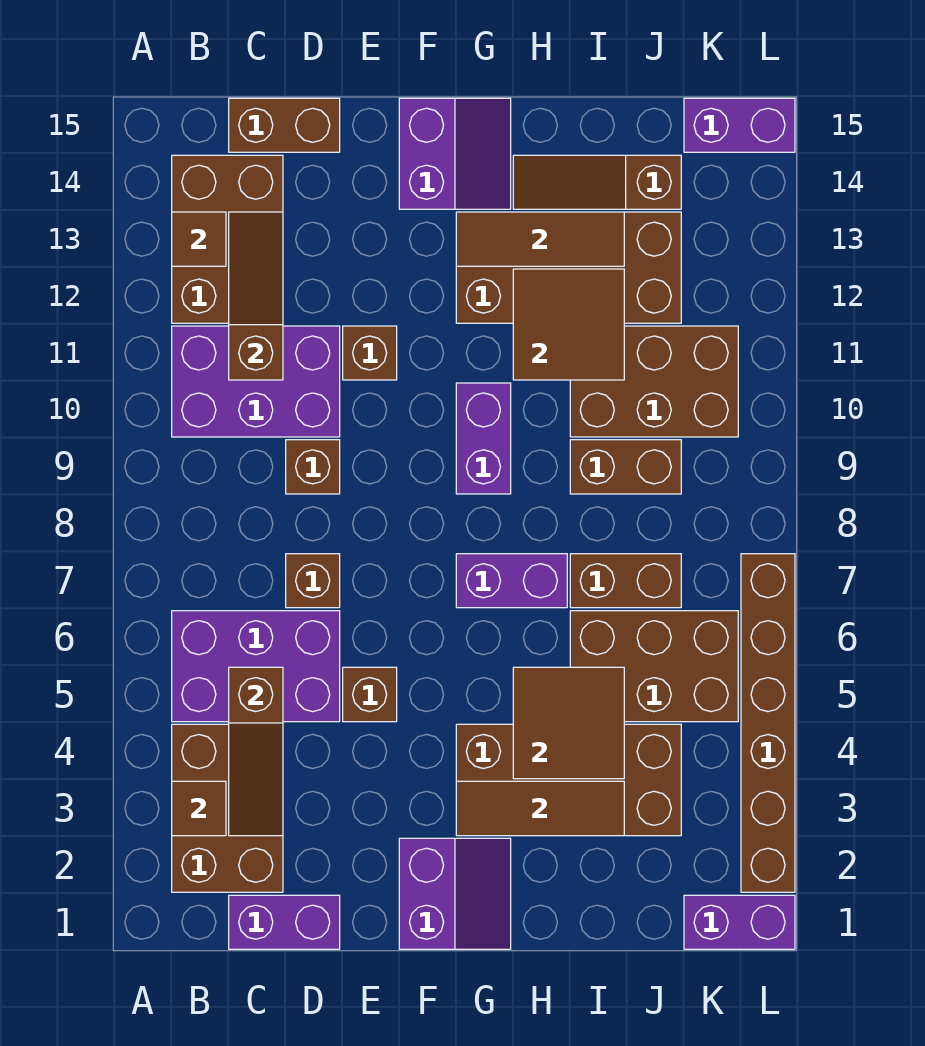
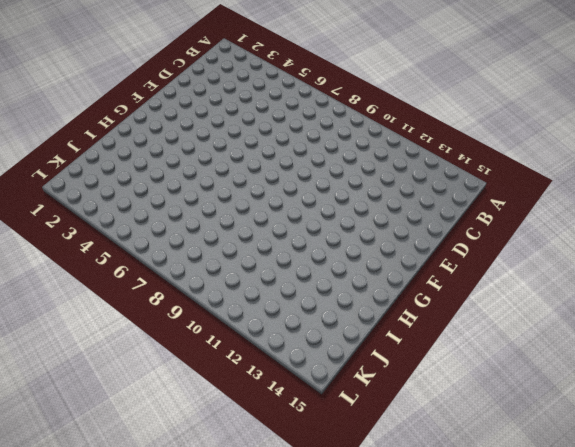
none -> brown brick B2:C4 level 1
none -> purple brick B5:D6 level 1
none -> purple brick B10:D11 level 1
none -> brown brick B12:C14 level 1

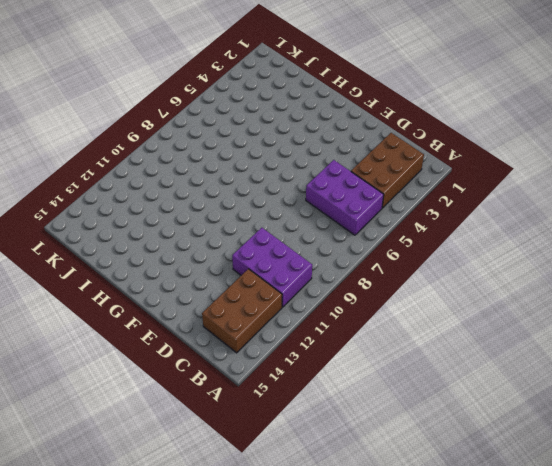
none -> purple brick C1:D1 level 1
none -> brown brick C15:D15 level 1
none -> brown brick D7 level 1
none -> brown brick D9 level 1

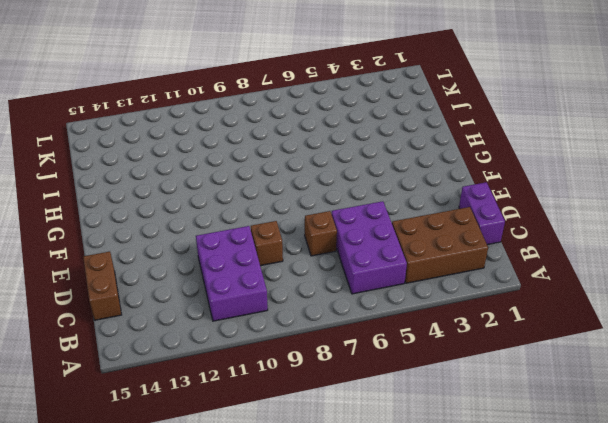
none -> brown brick B12:C14 level 1
none -> brown brick E5 level 1
none -> brown brick E11 level 1
none -> purple slope F1:G2 level 1 top F

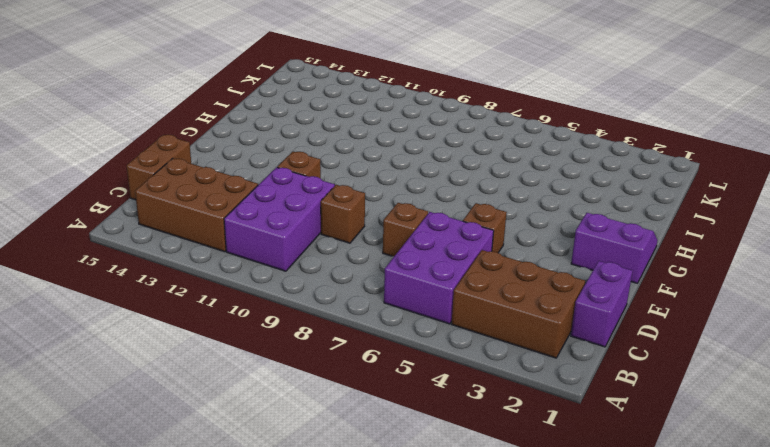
none -> purple slope F14:G15 level 1 top F
none -> brown brick G3:J4 level 1
none -> purple brick G7:H7 level 1
none -> purple brick G9:G10 level 1

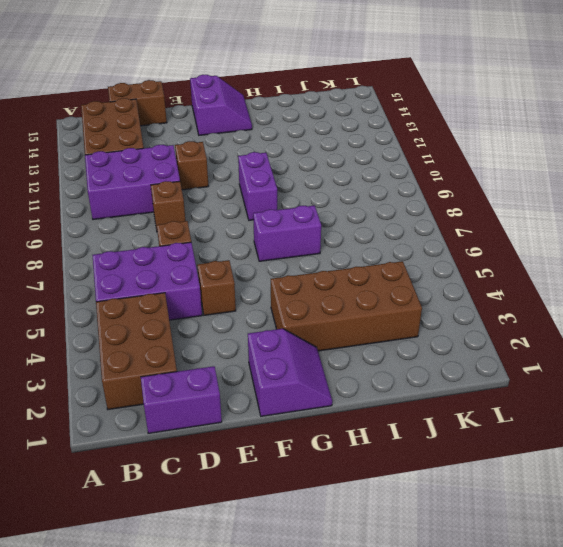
none -> brown brick G12:J13 level 1
none -> brown slope H14:J14 level 1 top J
none -> brown brick I5:K6 level 1
none -> brown brick I7:J7 level 1

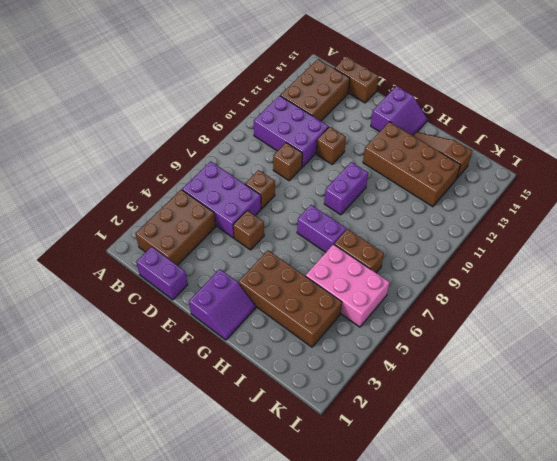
pink brick I5:K6 level 1 -> brown brick I5:K6 level 1
none -> brown brick I9:J9 level 1
none -> brown brick I10:K11 level 1
none -> purple brick K1:L1 level 1
none -> purple brick K15:L15 level 1

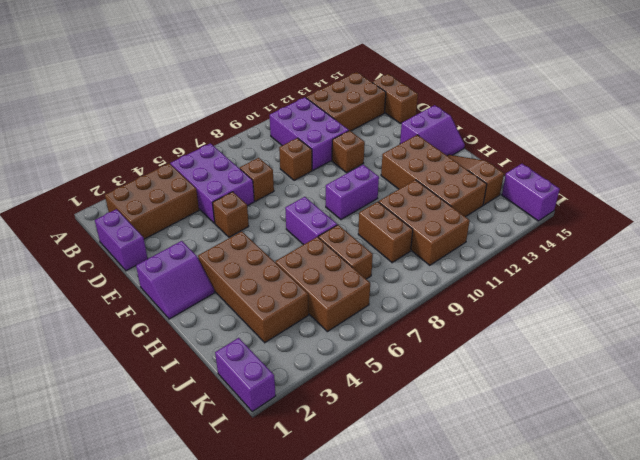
none -> brown brick L2:L7 level 1
none -> brown tile B3 level 2
none -> brown tile B13 level 2
none -> brown slope C3:C5 level 2 top 5

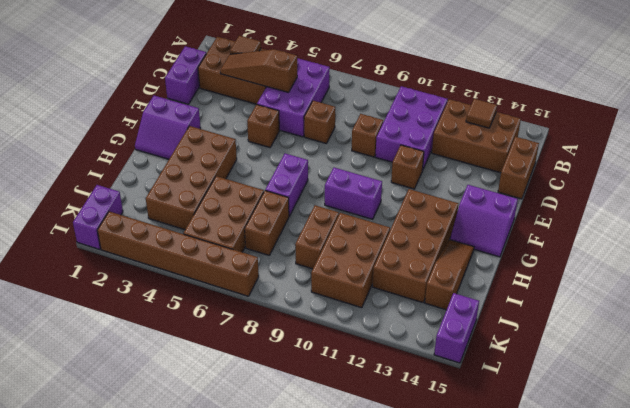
none -> brown slope C11:C13 level 2 top 11
none -> brown tile G3:I3 level 2
none -> brown tile G13:I13 level 2
none -> brown tile H4:I5 level 2

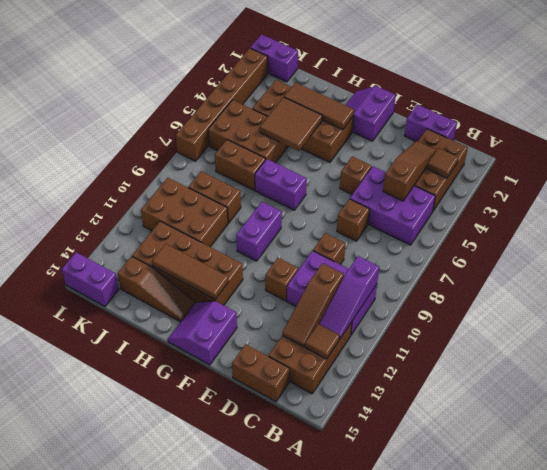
purple slope B10:B12 level 2 top 10 -> none
none -> brown tile H11:I12 level 2

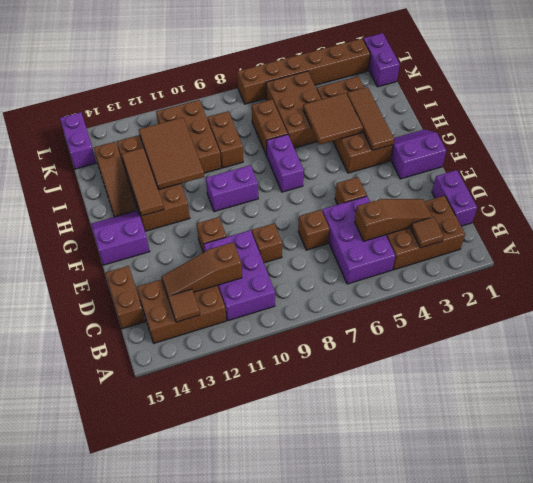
brown tile H11:J12 level 2 -> brown tile H11:I12 level 2

